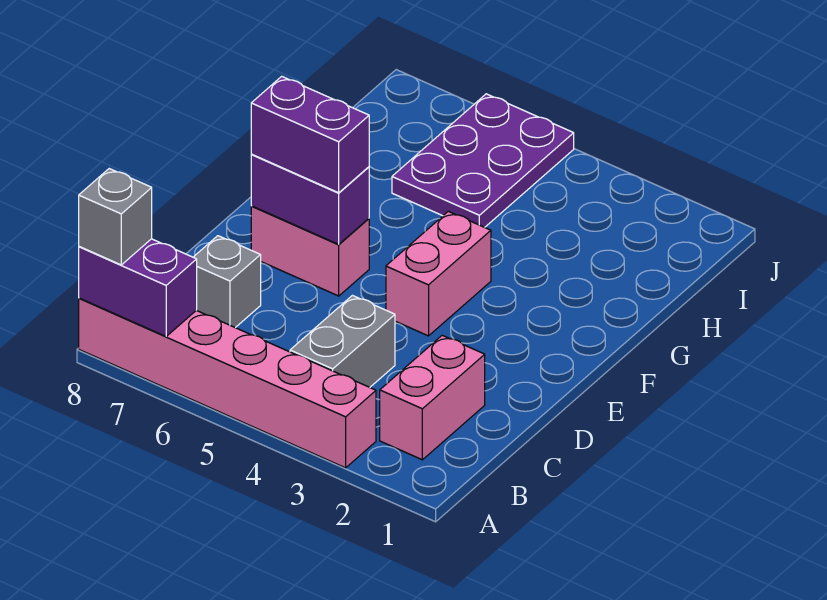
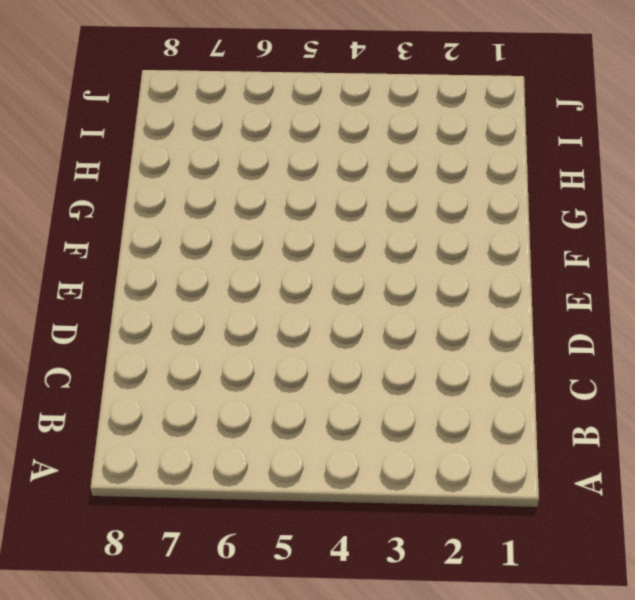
none -> pink brick A3:A8 level 1
none -> pink brick B2:C2 level 1

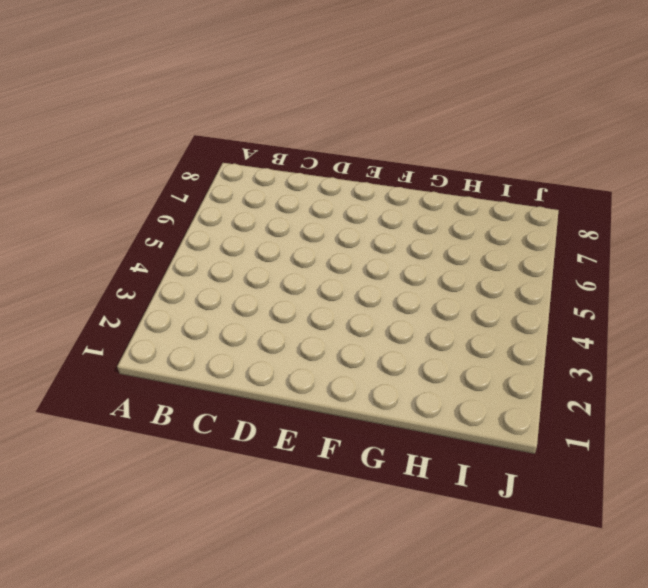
none -> pink brick A3:A8 level 1
none -> pink brick B2:C2 level 1

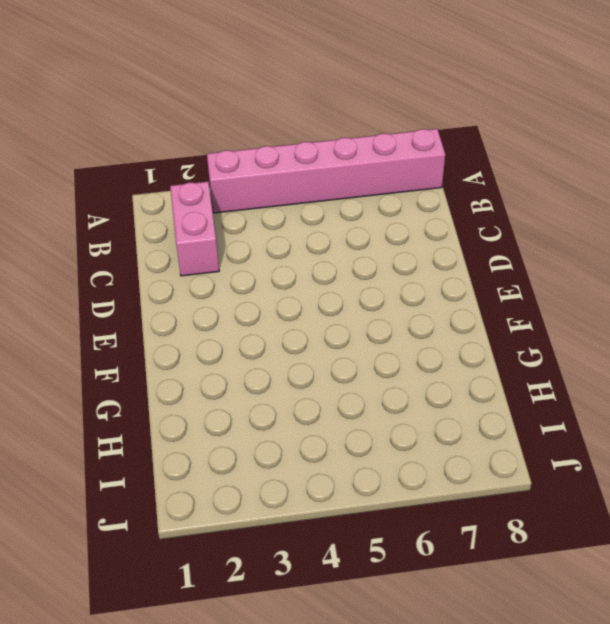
none -> grey brick B4:C4 level 1
none -> grey brick C7 level 1

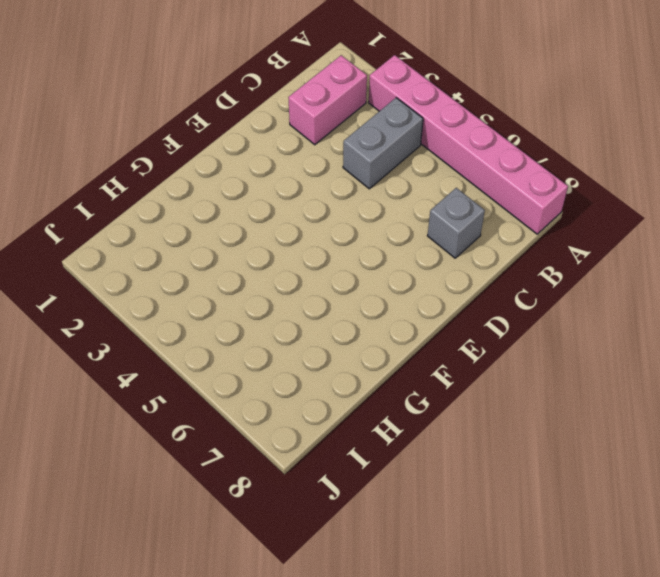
none -> pink brick E4:F4 level 1
none -> pink brick E6:E7 level 1

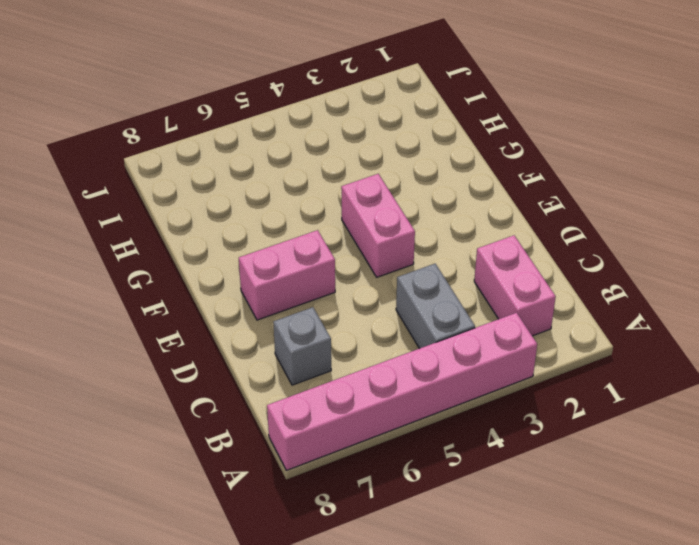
none -> purple plate H5:J6 level 1
none -> purple brick A7:A8 level 2

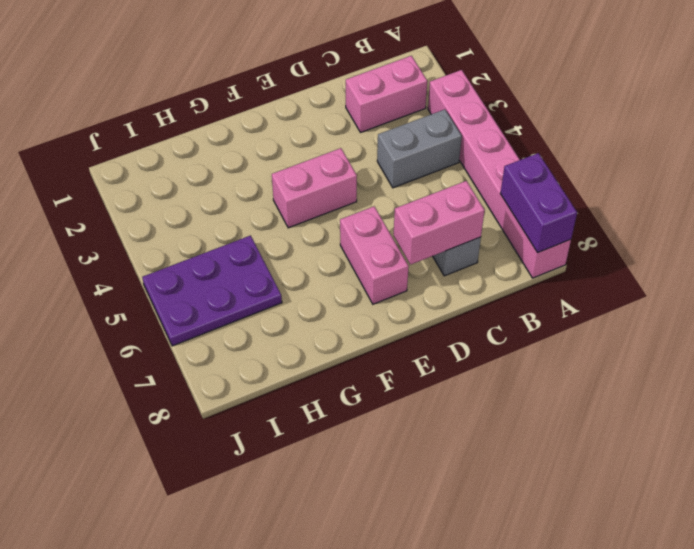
pink brick C7:D7 level 2 -> none
none -> purple brick E6:E7 level 2
none -> grey brick A8 level 3

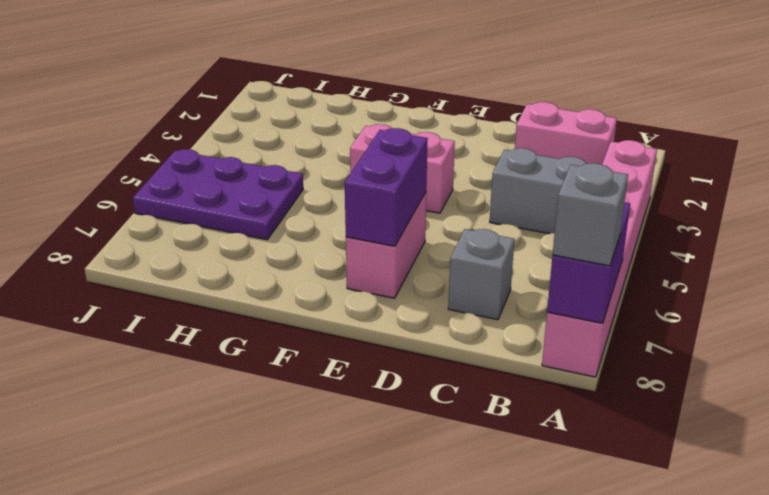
none -> purple brick E6:E7 level 3

